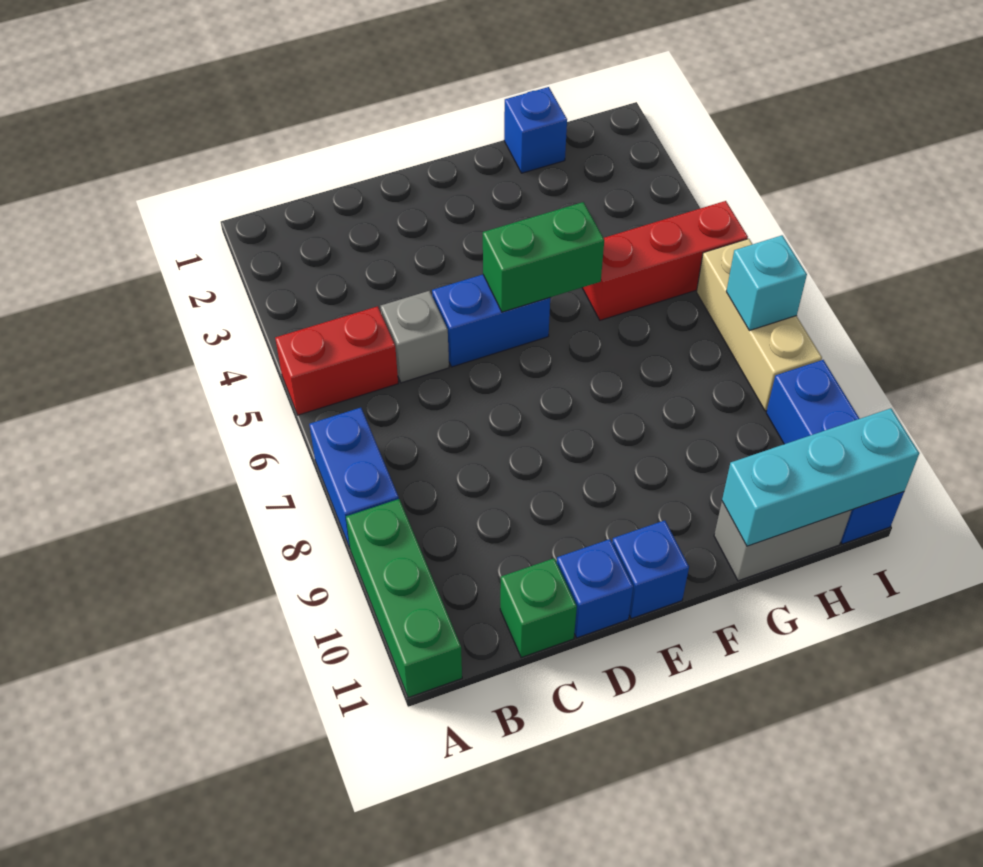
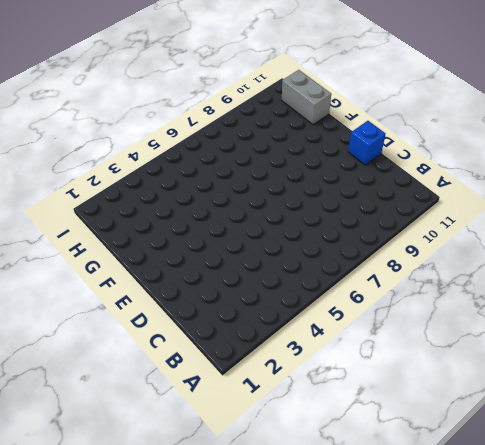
none -> red brick A5:B5 level 1
none -> blue brick A7:A8 level 1
none -> green brick A9:A11 level 1

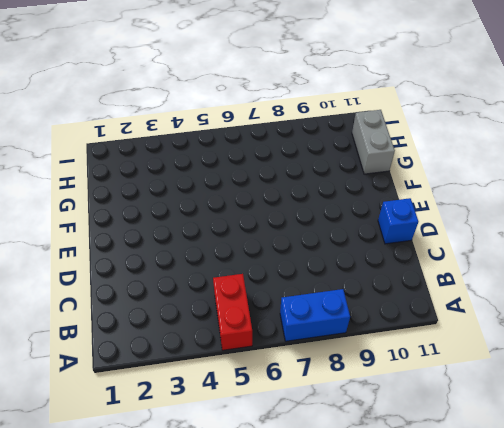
none -> green brick A9:A11 level 1
none -> grey brick C5 level 1
none -> green brick C11 level 1

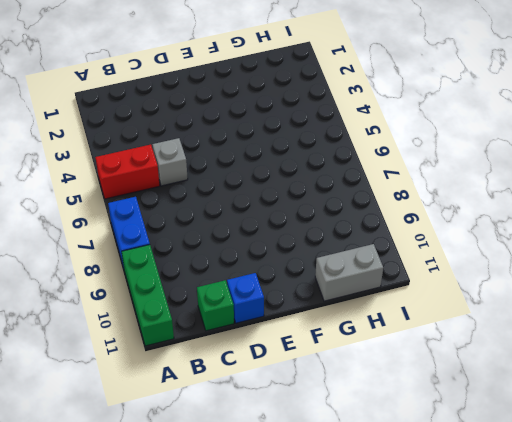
none -> blue brick D5:E5 level 1
none -> blue brick E11 level 1
none -> blue brick G1 level 1

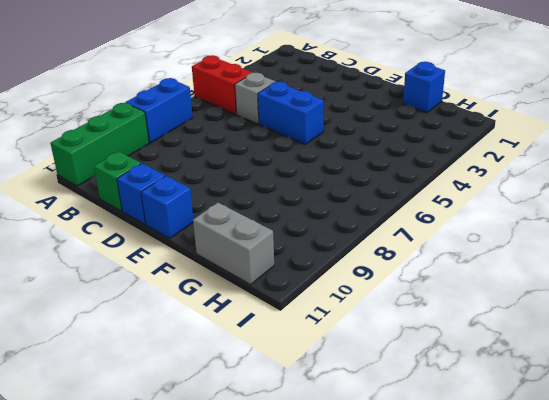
none -> red brick G5:I5 level 1
none -> tan brick I6:I8 level 1
none -> blue brick I9:I11 level 1

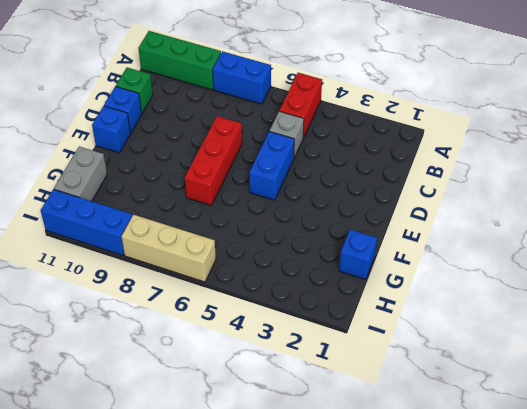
red brick D7:F7 level 1 -> red brick G5:I5 level 1
none -> green brick E5:F5 level 2
none -> cyan brick G11:I11 level 2
none -> cyan brick I7 level 2

